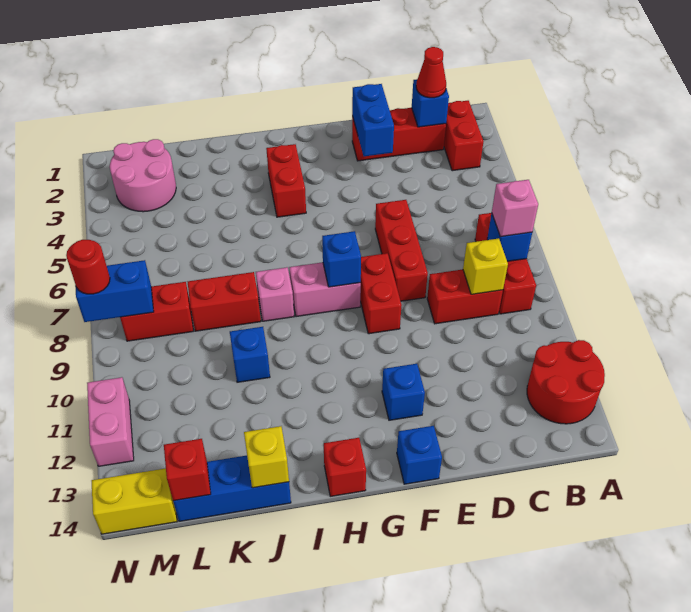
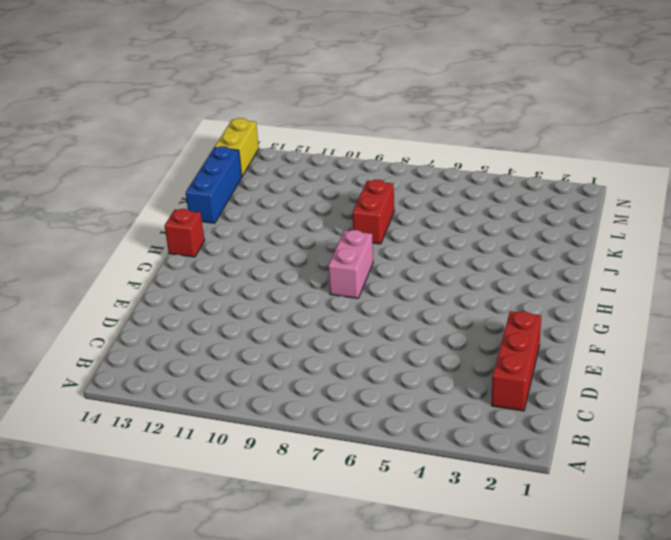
none -> red round brick A12:B13 level 1
none -> red brick B2:B3 level 1
none -> red brick B7:B9 level 1
none -> red brick C9:D9 level 1

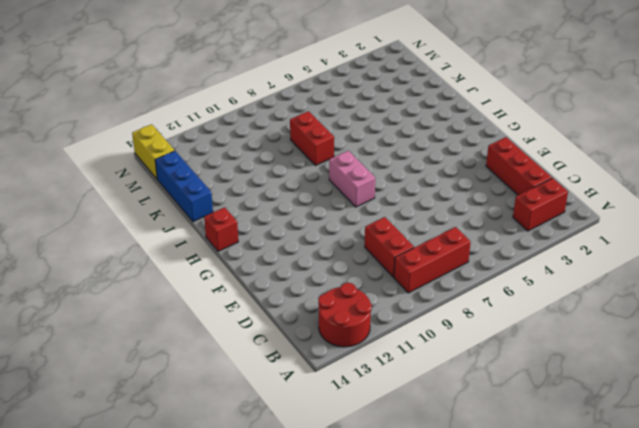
none -> red brick E6:E8 level 1
none -> red brick F8:F9 level 1
none -> blue brick F12 level 1
none -> blue brick F14 level 1

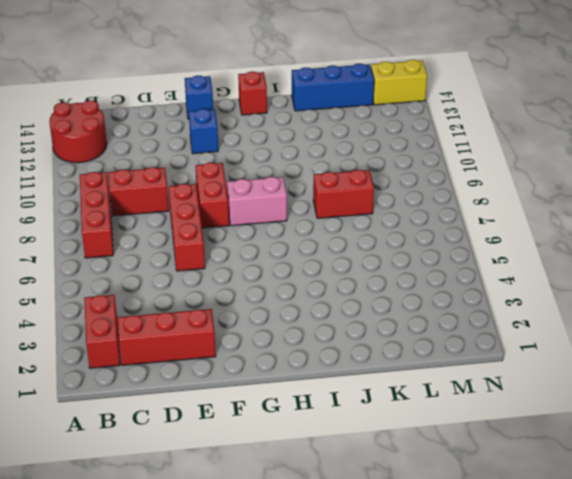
none -> red brick H3:H4 level 1
none -> pink brick I8 level 1
none -> blue brick J10 level 1
none -> pink round brick L2:M3 level 1

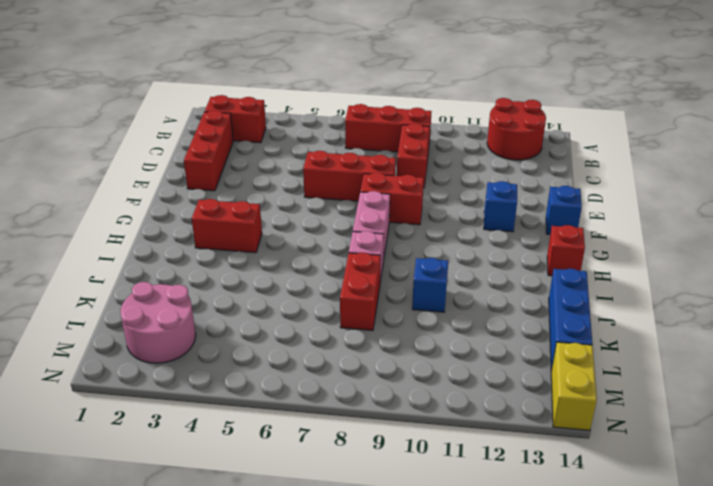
none -> red brick L8:M8 level 1
none -> pink brick N11:N12 level 1
none -> blue brick B8 level 2
none -> blue brick C2 level 2

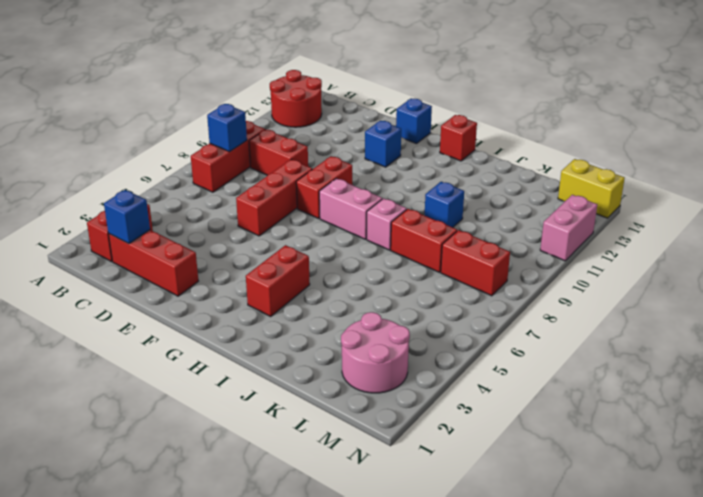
none -> blue brick J14:L14 level 1
none -> yellow brick C9 level 2
none -> blue brick E2:E3 level 2
none -> blue brick G8 level 2

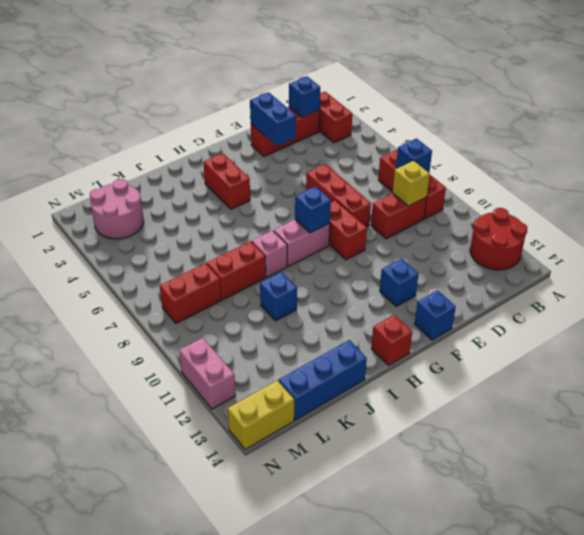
none -> yellow brick J14 level 2
none -> red brick L14 level 2
none -> blue brick M8:N8 level 2
none -> pink brick B8 level 3

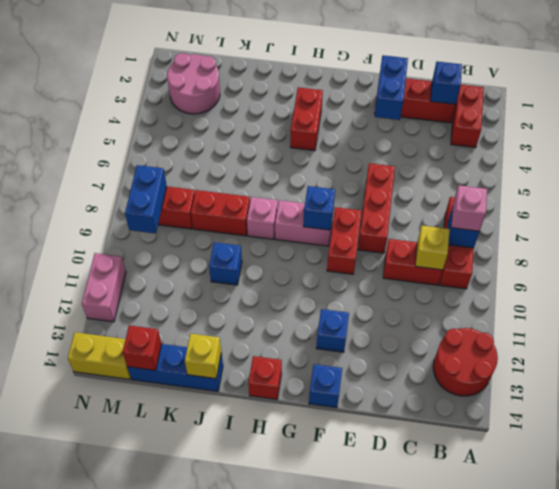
blue brick M8:M9 level 2 -> blue brick M8:N8 level 2
none -> red cone C2 level 3
none -> red round brick N8 level 3

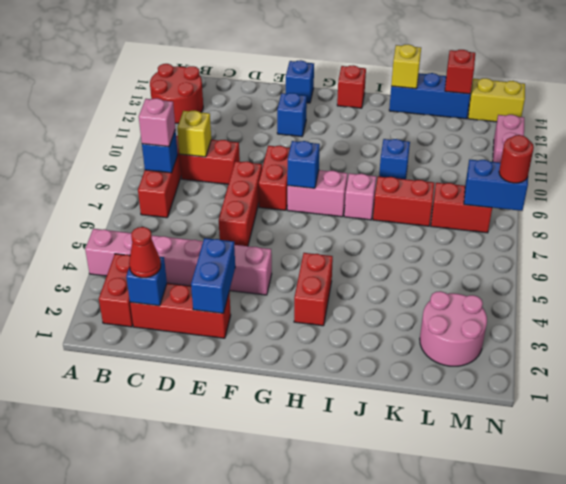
pink brick A4:F4 level 1 -> none

